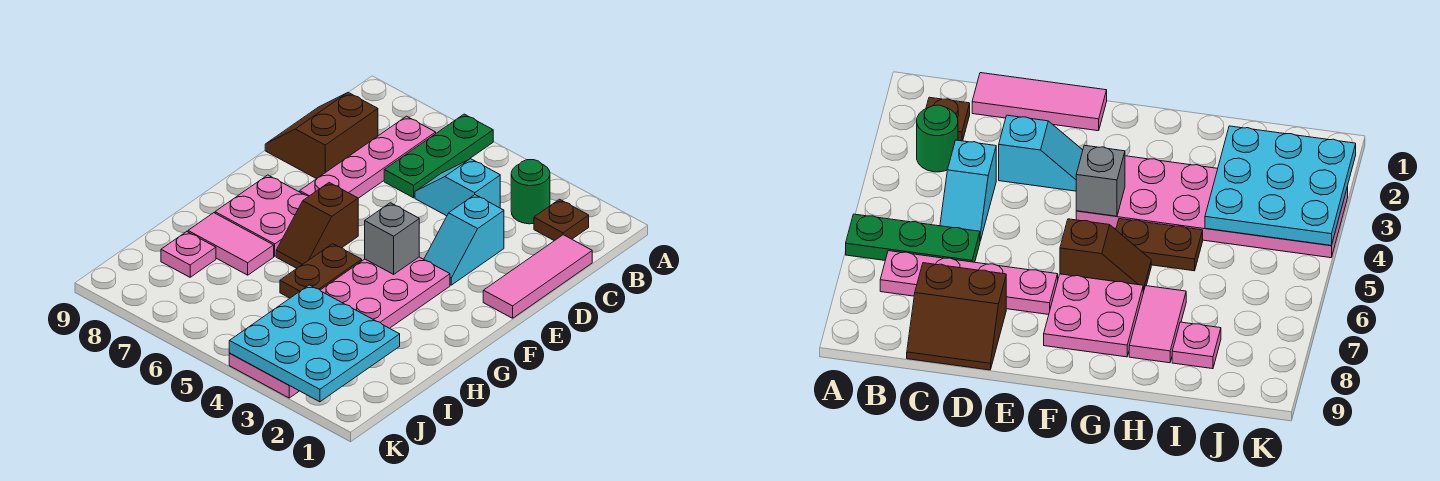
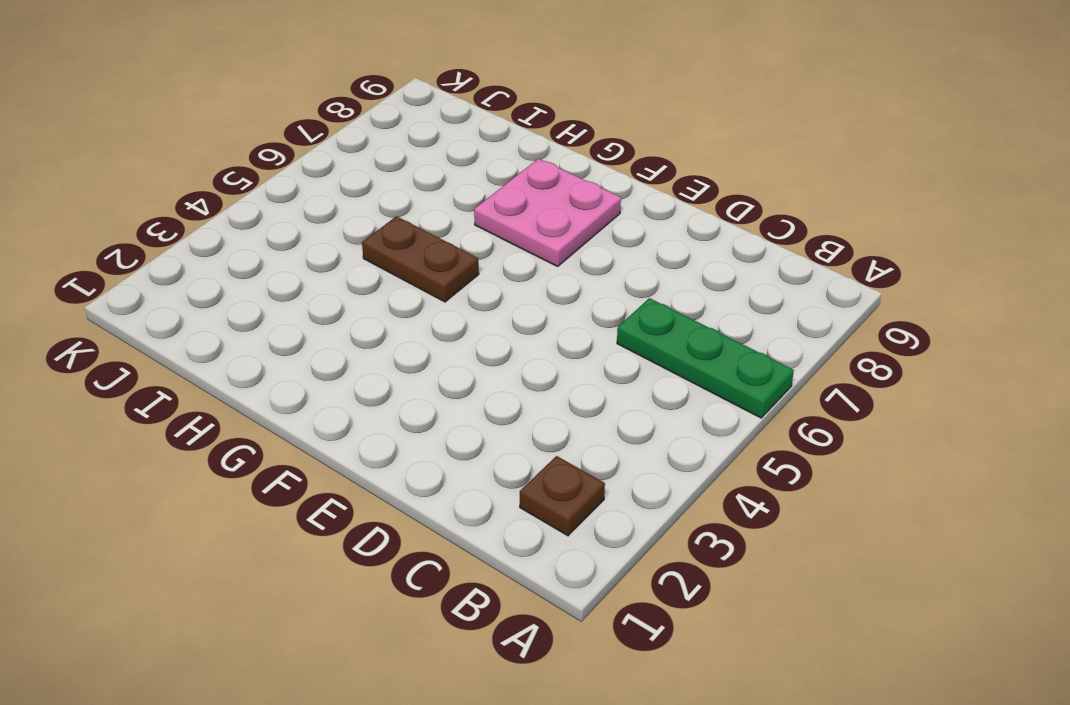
none -> green round brick B3 level 1
none -> pink plate B7:E7 level 1
none -> pink tile C1:E1 level 1

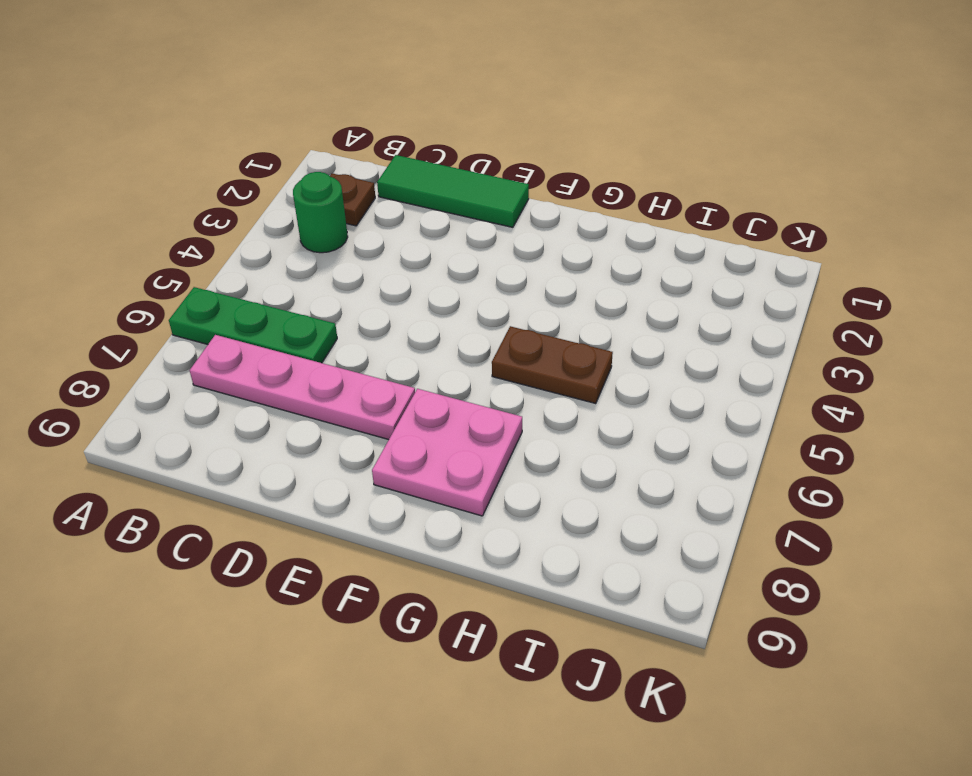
green tile C1:E1 level 1 -> pink tile C1:E1 level 1
none -> cyan slope C4:C5 level 1 top 4
none -> brown slope C8:D9 level 1 top 8
none -> cyan slope D3:E3 level 1 top D

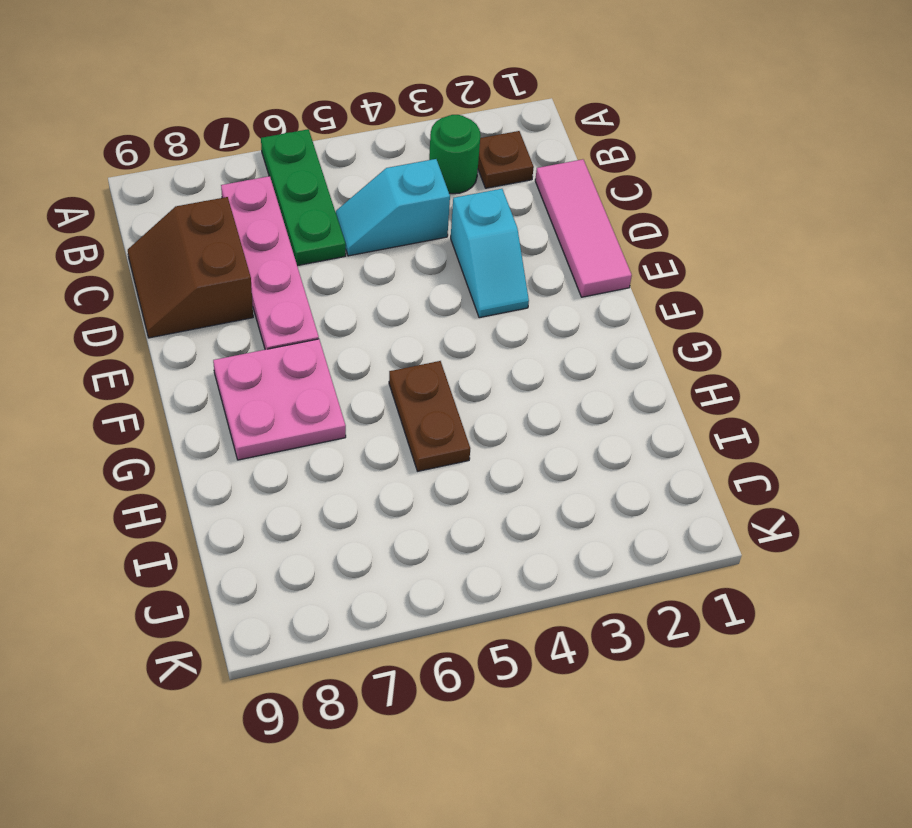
none -> pink plate F3:K4 level 1
none -> brown slope F6:G6 level 1 top F
none -> pink tile H7:H8 level 1

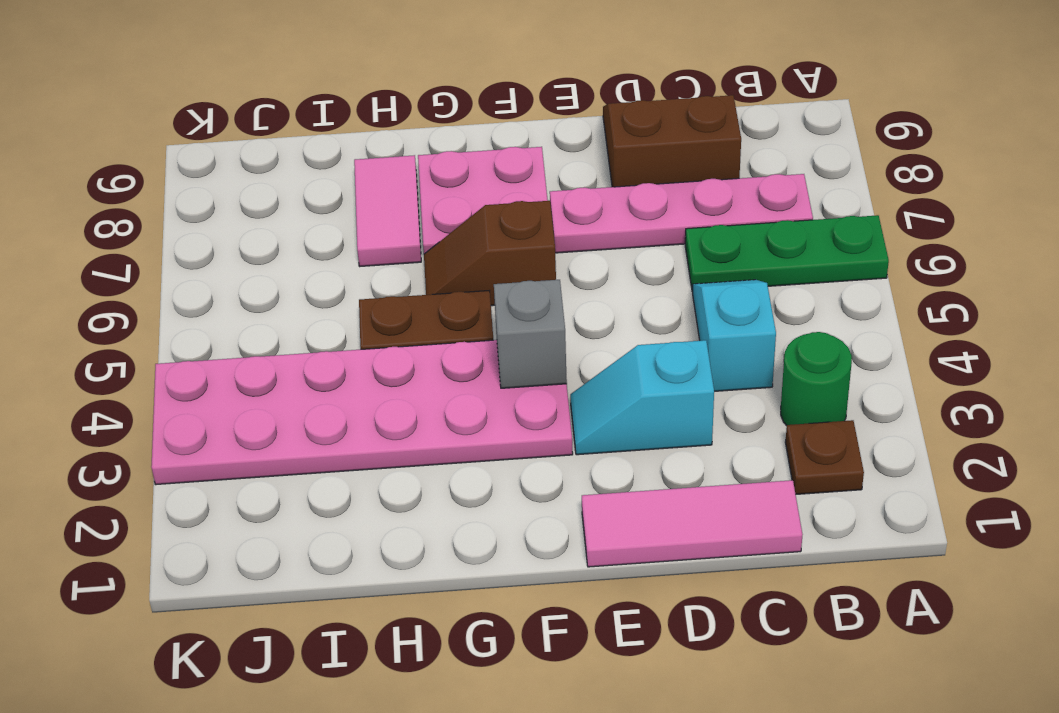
none -> pink plate I8 level 1
none -> cyan plate I2:K4 level 2

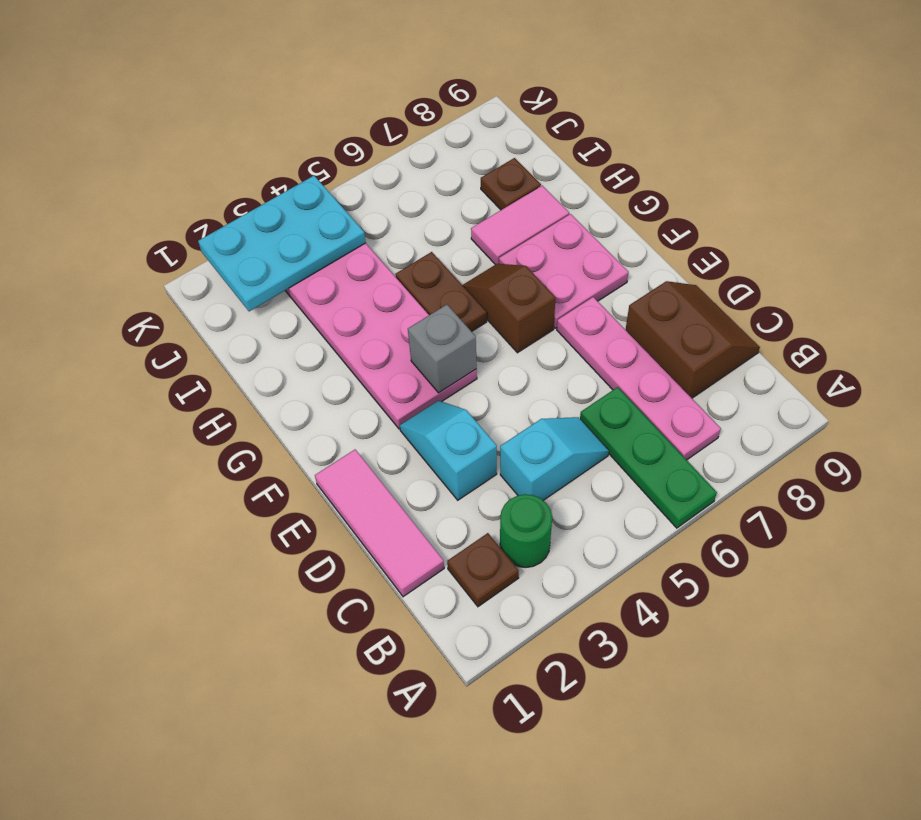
brown plate I8 level 1 -> pink plate I8 level 1
cyan plate J2:K4 level 2 -> cyan plate I2:K4 level 2

